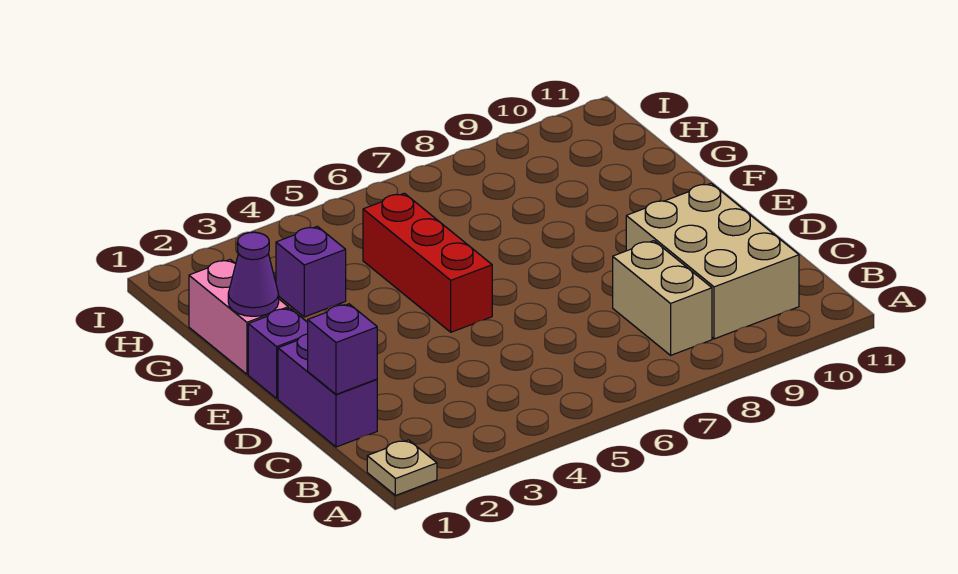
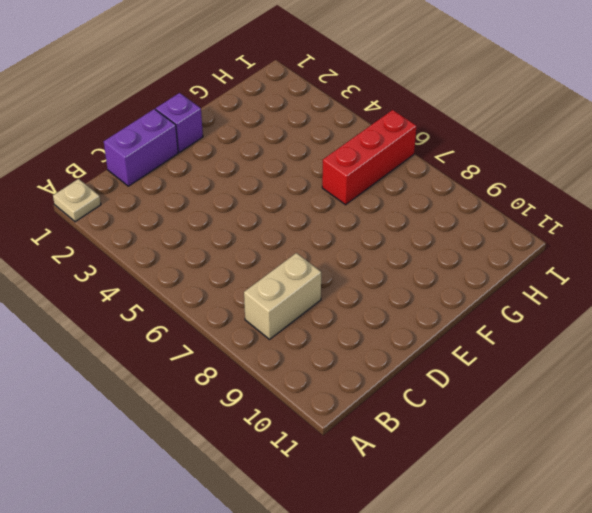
red brick G6:I6 level 1 -> red brick E5:G5 level 1
none -> tan brick B9:D10 level 1
none -> pink brick F1:G1 level 1

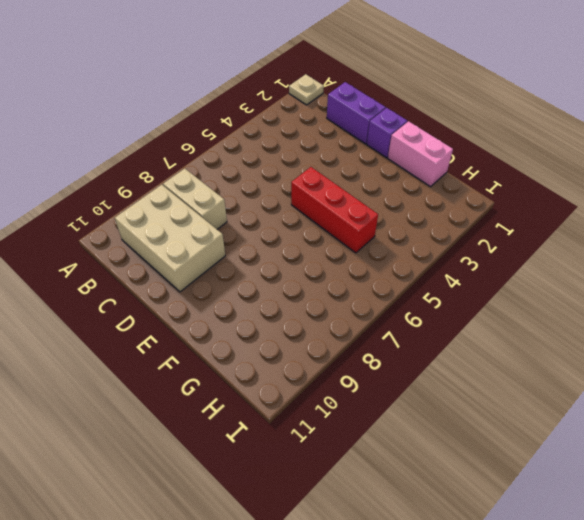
none -> purple brick G3 level 1
none -> purple brick C1 level 2

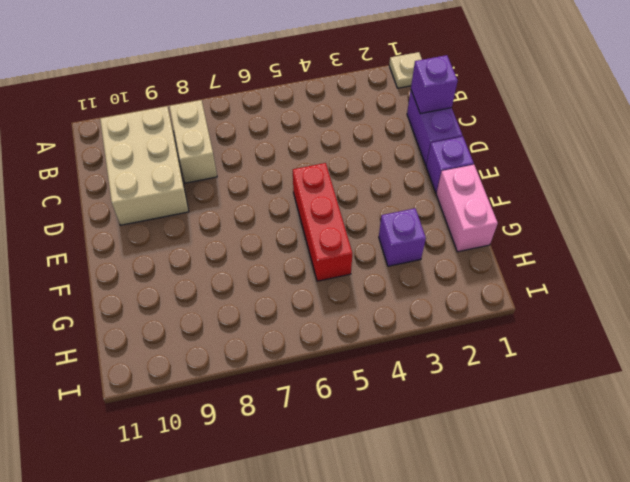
none -> purple cone F1 level 2

